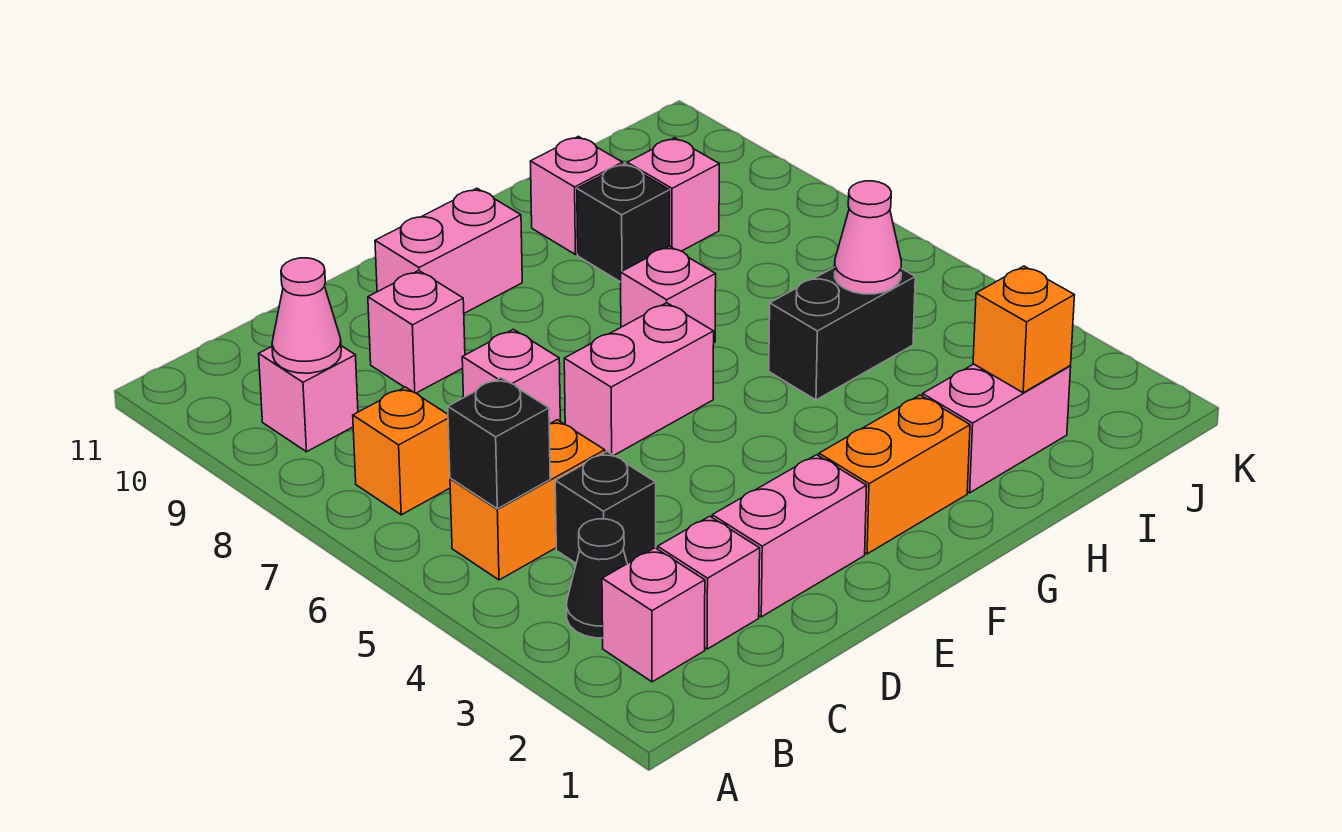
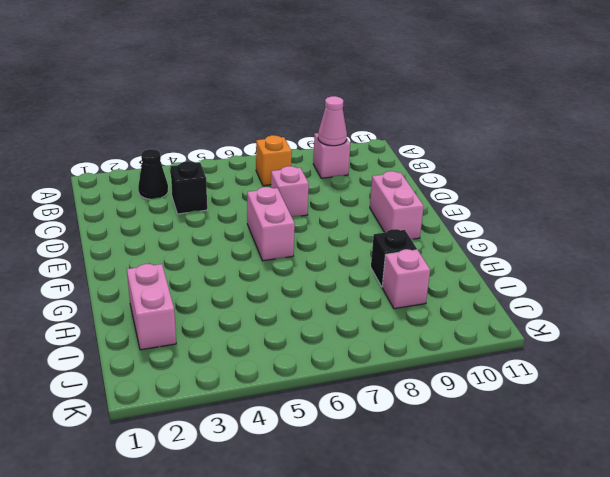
none -> pink brick B2 level 1
none -> orange brick B5:C5 level 1
none -> pink brick C2 level 1

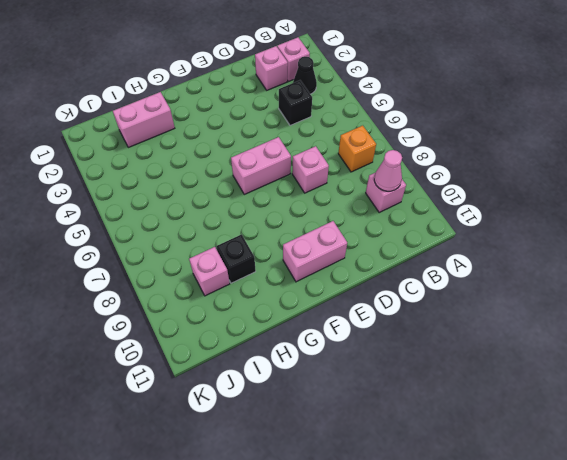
none -> orange brick B5:C5 level 1
none -> pink brick D2:E2 level 1
none -> pink brick D9 level 1

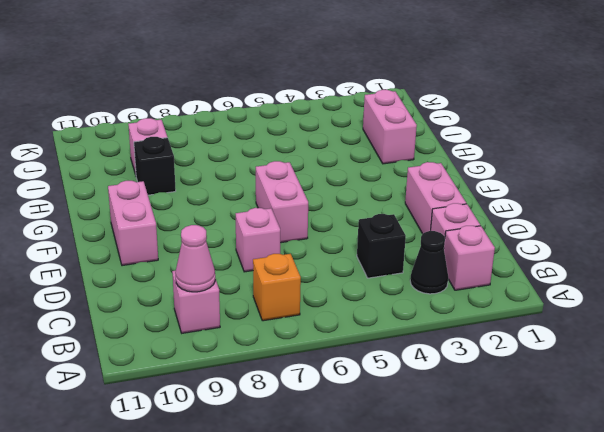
none -> orange brick B5:C5 level 1
none -> pink brick D9 level 1
none -> orange brick F2:G2 level 1

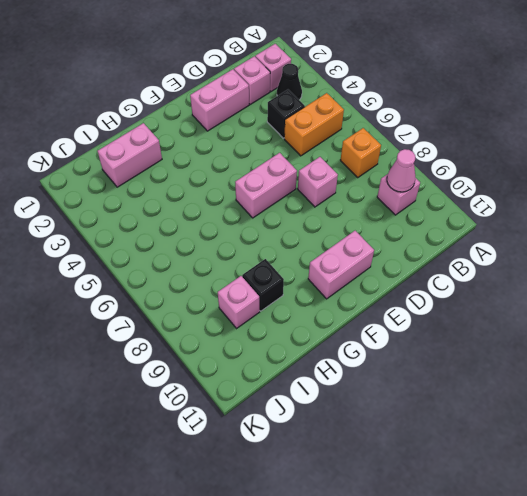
none -> pink brick D9 level 1
none -> orange brick F2:G2 level 1
none -> pink brick G7 level 1

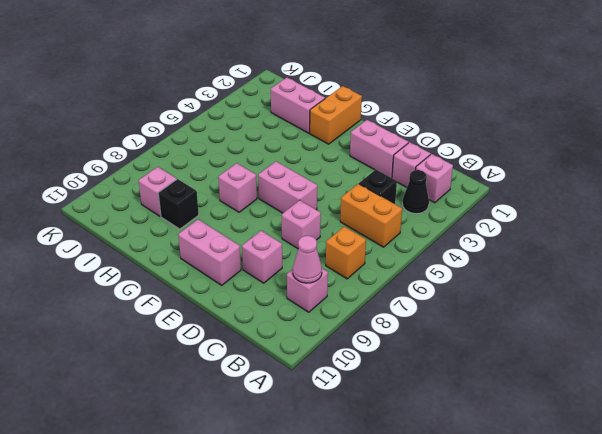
orange brick G1:G2 level 1 -> orange brick F2:G2 level 1
none -> black brick H5:I5 level 1
none -> pink brick H10 level 1
none -> black brick B5 level 2

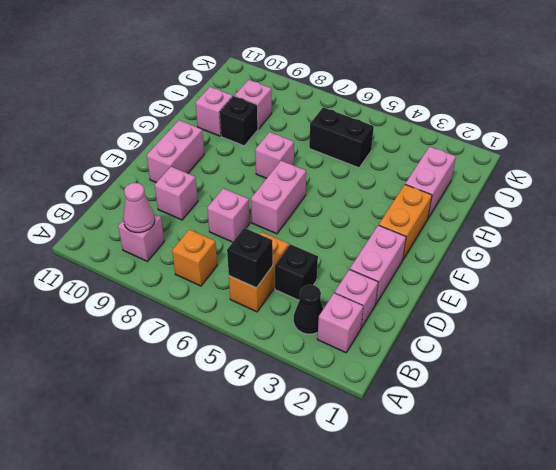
black brick I5:I6 level 1 -> black brick H5:I5 level 1
none -> orange brick I2 level 2
none -> pink cone I5 level 2

